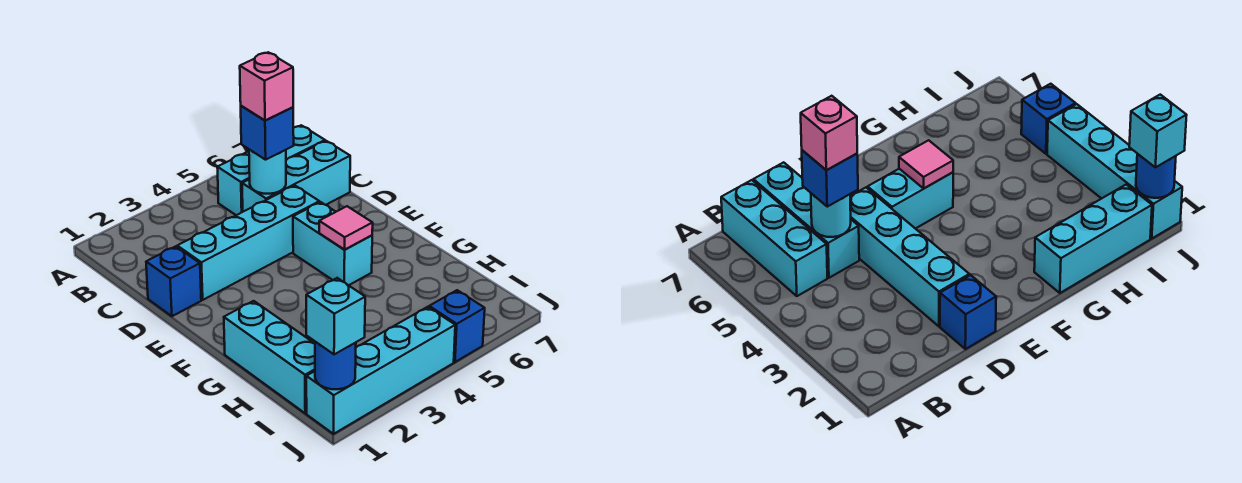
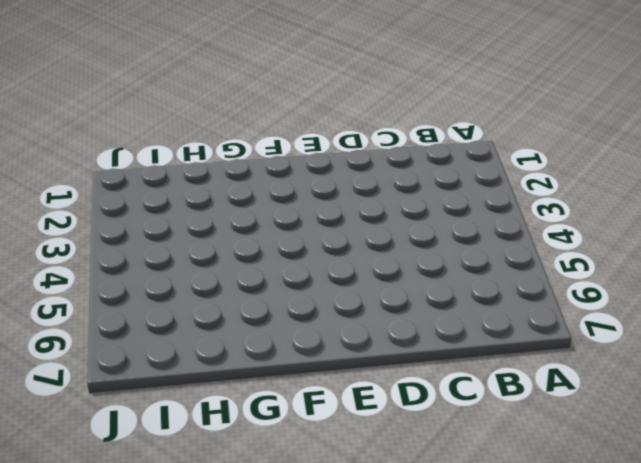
none -> cyan brick B5:B7 level 1
none -> cyan brick C5:C7 level 1
none -> blue brick D1 level 1

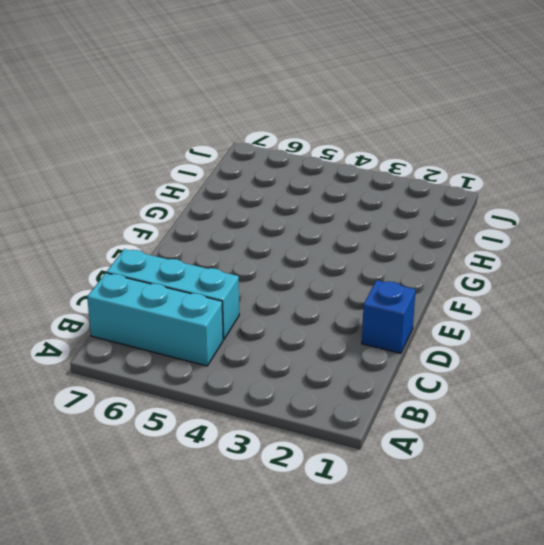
none -> cyan brick D2:D5 level 1
none -> cyan brick E5:F5 level 1
none -> cyan brick G1:I1 level 1

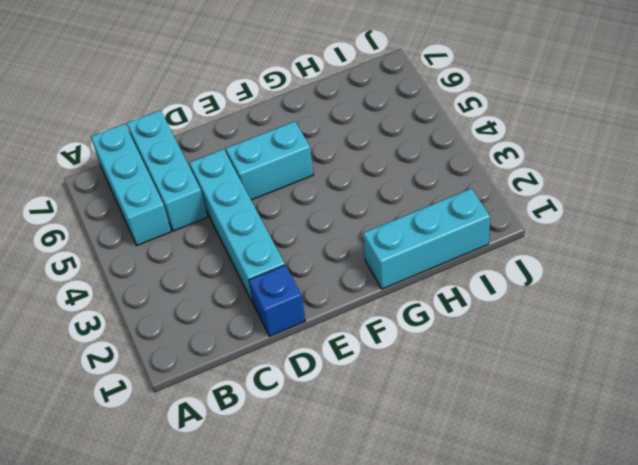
none -> cyan brick J1:J4 level 1
none -> blue brick J5 level 1
none -> cyan round brick C5 level 2

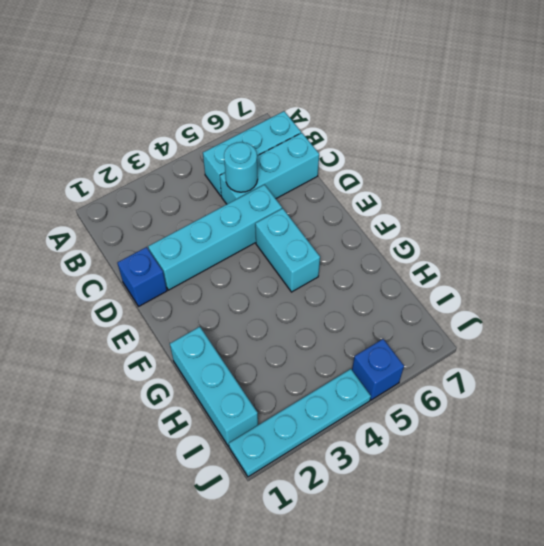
cyan plate J1:J4 level 1 -> cyan brick J1:J4 level 1
none -> pink tile F5 level 2
none -> blue round brick J1 level 2
none -> blue brick C5 level 3

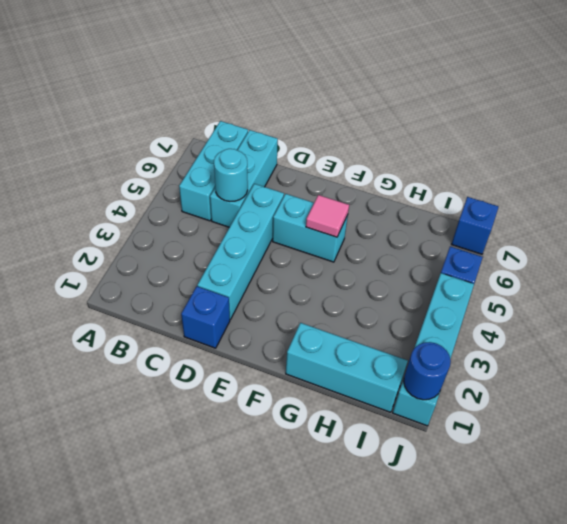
blue brick J7 level 1 -> blue brick C5 level 3
none -> cyan brick J1 level 3
none -> pink brick C5 level 4

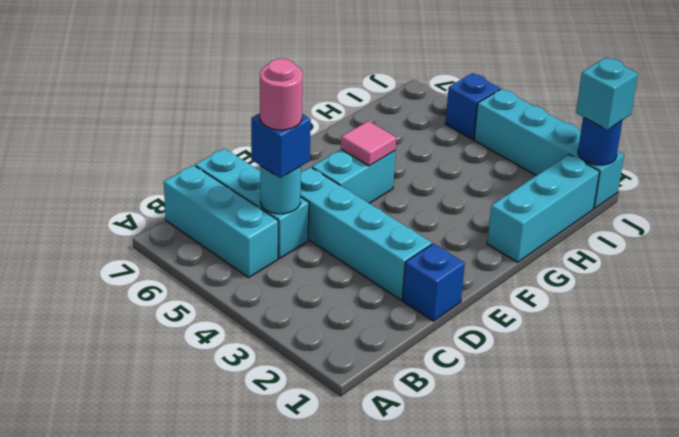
pink round brick C5 level 4 -> pink brick C5 level 4

